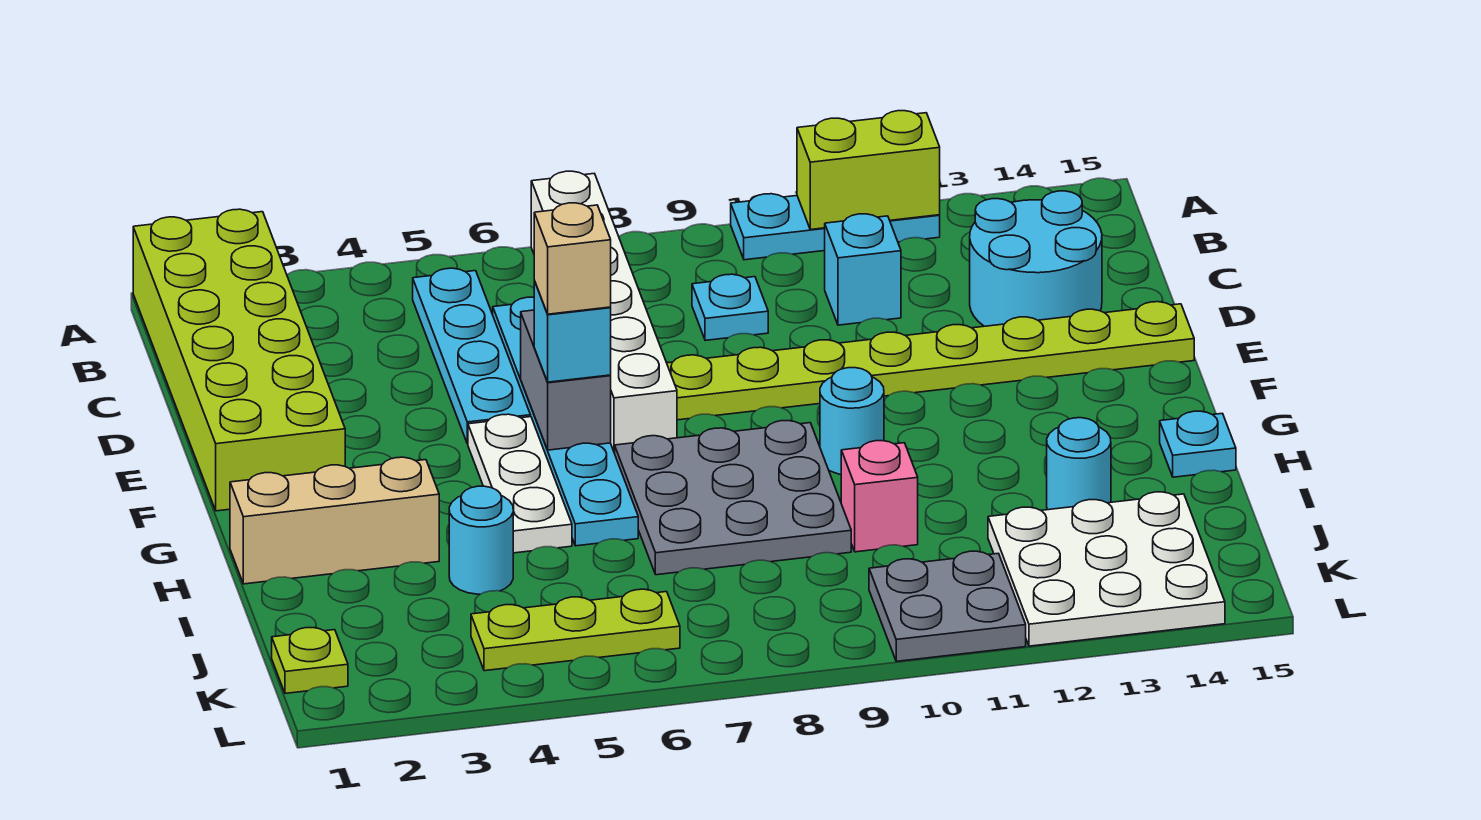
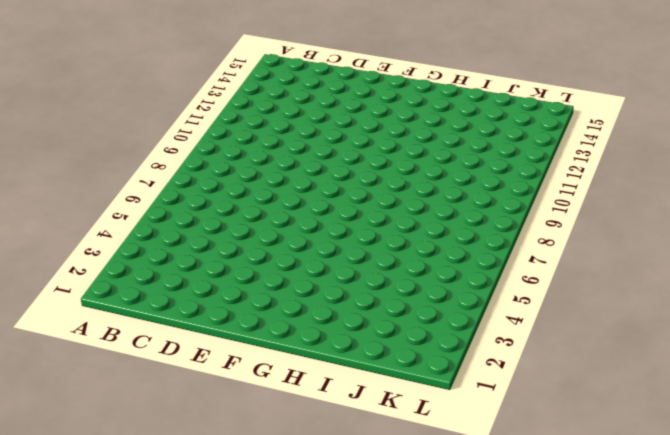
none -> lime brick A1:F2 level 1
none -> white brick A7:F7 level 1
none -> cyan plate A10:A12 level 1

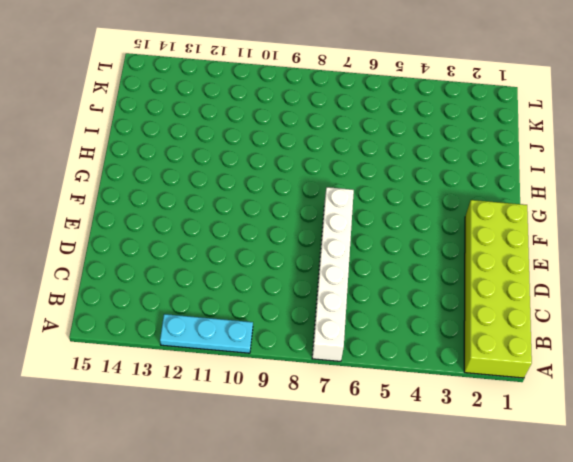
none -> cyan plate B5:E5 level 1
none -> cyan plate C6:H6 level 1
none -> cyan plate C9 level 1

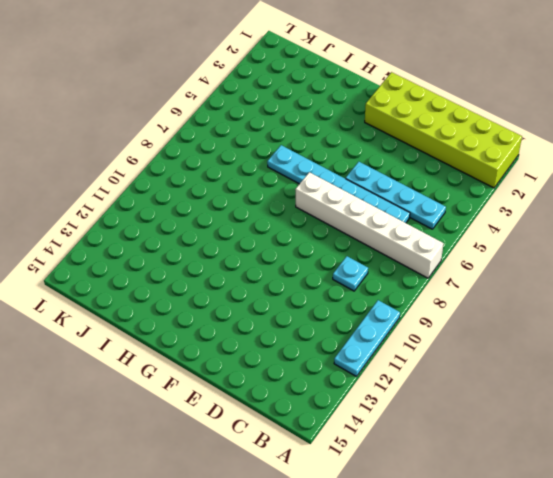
none -> cyan brick C11 level 1
none -> cyan round brick C13:D14 level 1
none -> lime plate E8:E15 level 1

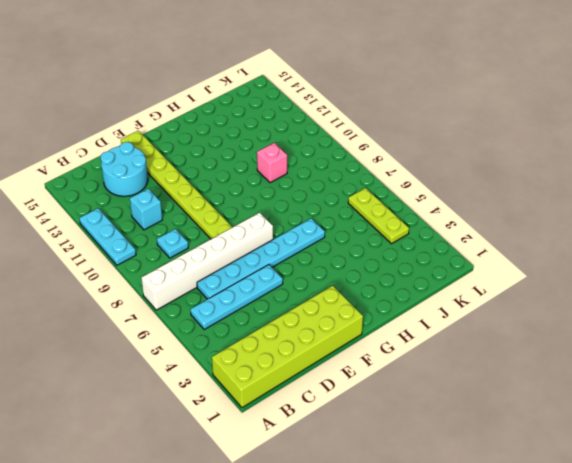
none -> white plate F5:H5 level 1
none -> grey plate G7:I9 level 1
none -> cyan round brick G10 level 1

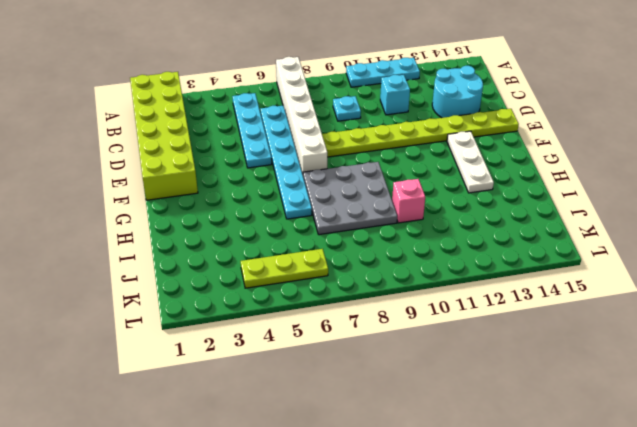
white plate F13:H13 level 1 -> white plate F5:H5 level 1
none -> cyan round brick G10 level 1
none -> tan brick H1:H3 level 1
none -> cyan plate H15 level 1

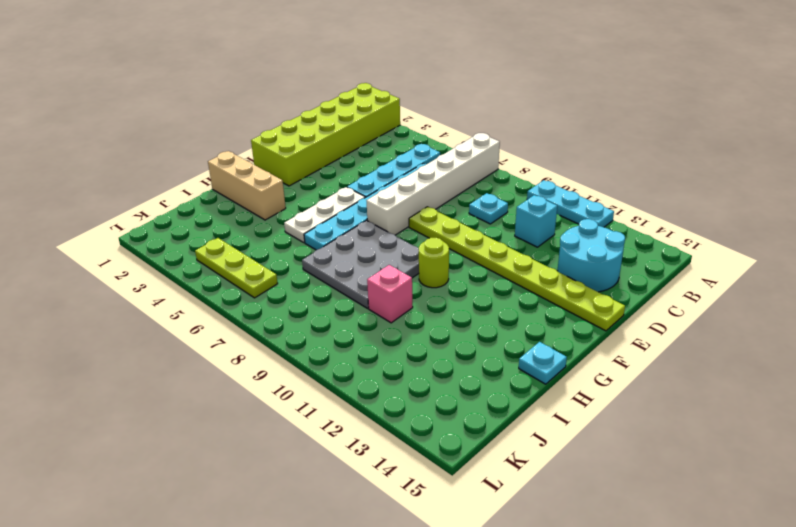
lime round brick G10 level 1 -> cyan round brick G10 level 1
none -> cyan round brick I4 level 1
none -> cyan round brick I13 level 1
none -> white plate J12:L14 level 1

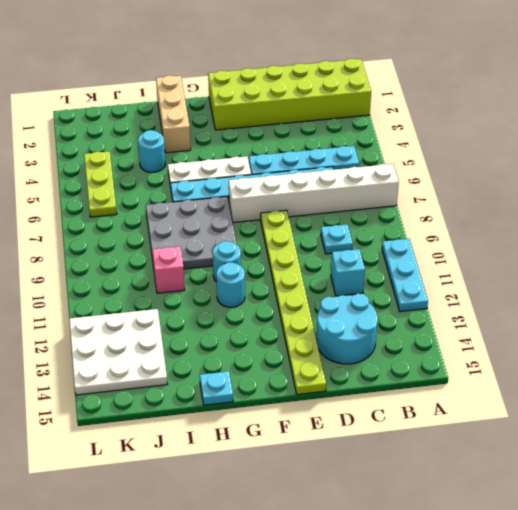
cyan round brick G11 level 1 -> cyan round brick I13 level 1
none -> lime plate K1 level 1
none -> grey plate K10:L11 level 1
none -> lime brick A11:A12 level 2

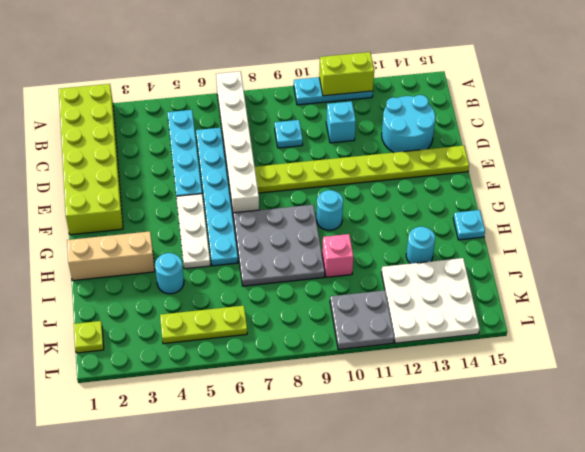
none -> grey brick E6:F6 level 2
none -> cyan brick F6 level 3
none -> tan brick F6 level 4

